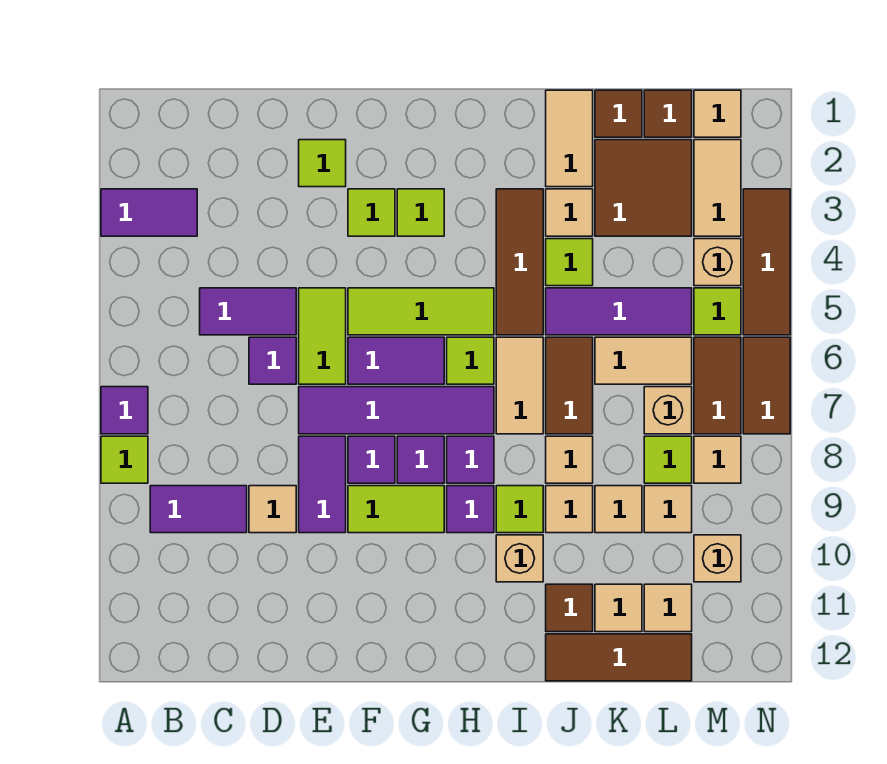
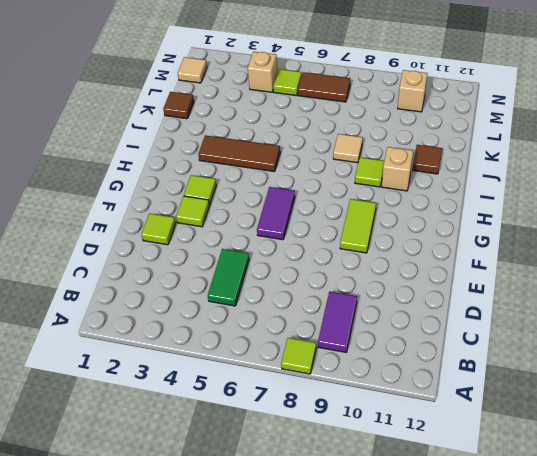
green tile C5:D5 level 1 -> purple tile C5:D5 level 1
none -> purple tile A3:B3 level 1
none -> purple tile A7 level 1
none -> purple tile D6 level 1
none -> tan tile D9 level 1

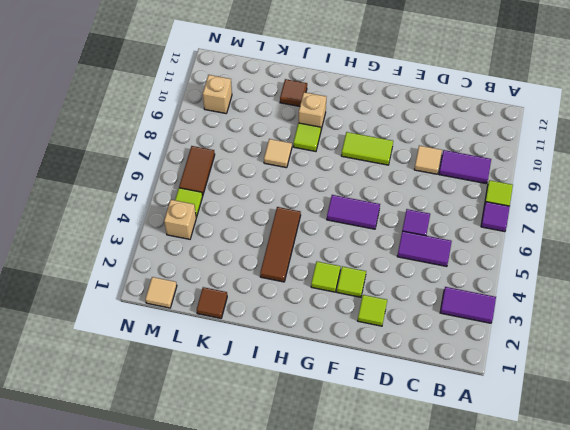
none -> lime tile E5:E6 level 1
none -> purple tile E7:H7 level 1
none -> purple tile E8:E9 level 1
none -> lime tile F5:H5 level 1

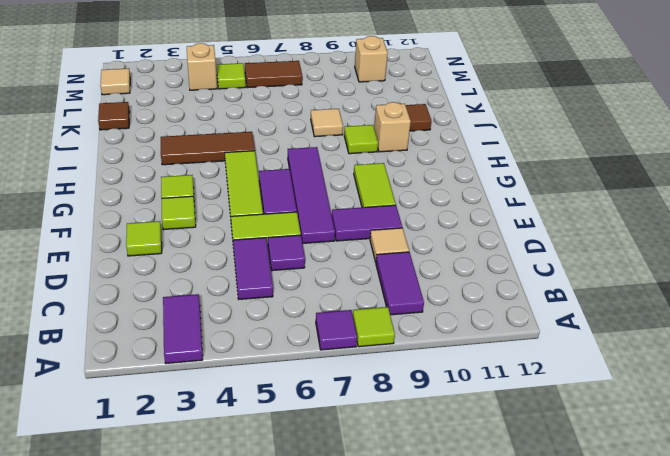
none -> purple tile F8 level 1
none -> purple tile G8 level 1
none -> lime tile H6 level 1
none -> purple tile H8 level 1

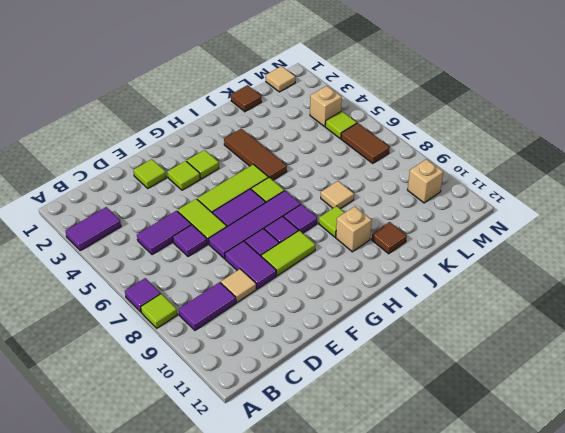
none -> purple tile H9 level 1
none -> tan tile I6:I7 level 1
none -> tan tile J1:J2 level 1
none -> tan tile J3 level 1

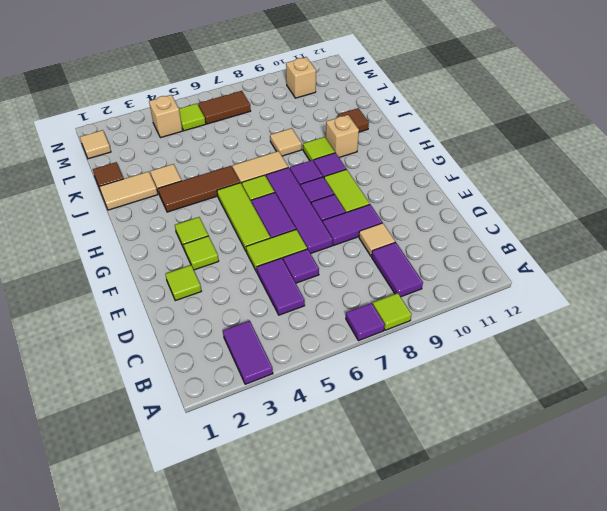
none -> lime tile J4 level 1
none -> purple tile J5:L5 level 1
none -> brown tile J6:J7 level 1
none -> tan tile J9 level 1

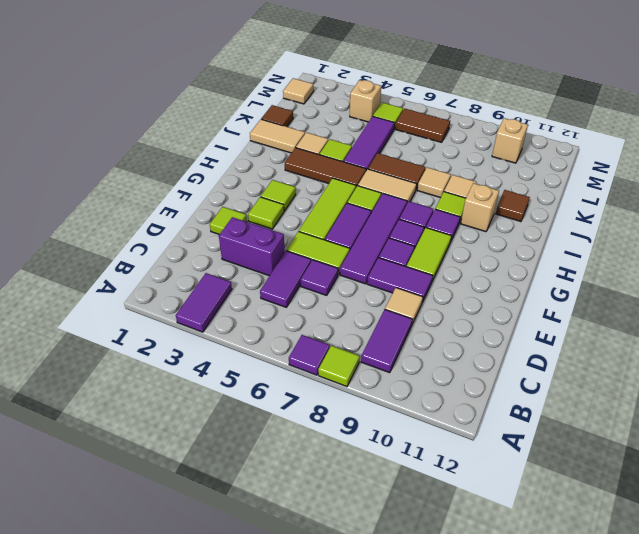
purple brick D3:D4 level 1 -> none
none -> brown tile J12:L12 level 1
none -> brown tile K2:L3 level 1
none -> tan tile K6:L6 level 1
none -> tan tile K9 level 1

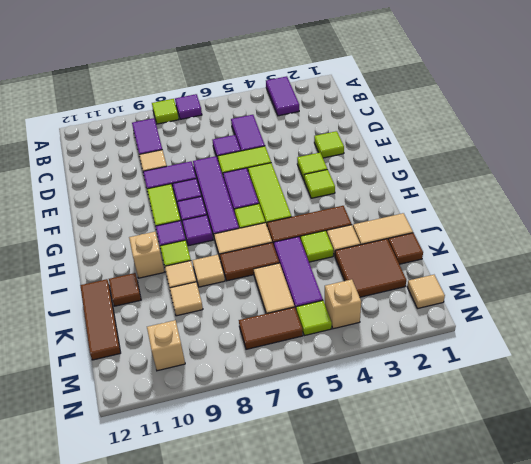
none -> tan tile K11 level 1
none -> brown tile L1 level 1
none -> tan brick L7 level 1
none -> lime tile L8 level 1

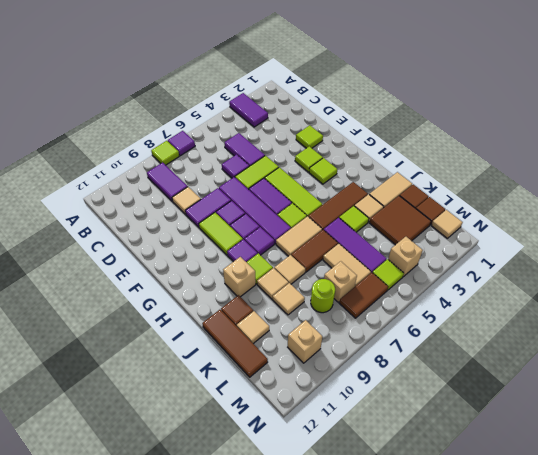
lime round brick L8 level 1 -> lime tile L8 level 1
none -> tan tile L9 level 1
none -> tan tile L11 level 1
none -> tan tile M2:M3 level 1
none -> tan tile M8 level 1

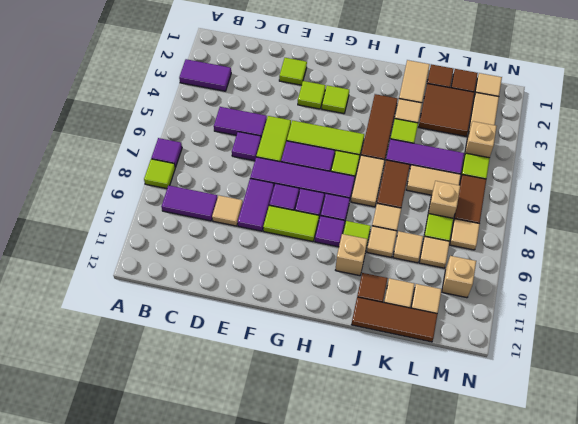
none -> brown tile N3:N5 level 1
none -> brown tile N6:N7 level 1

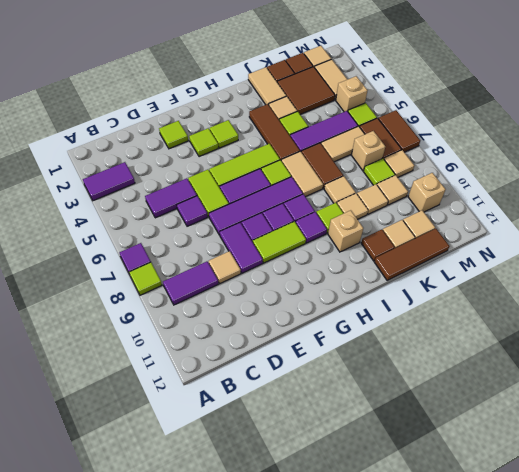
none -> brown tile N3:N5 level 1

